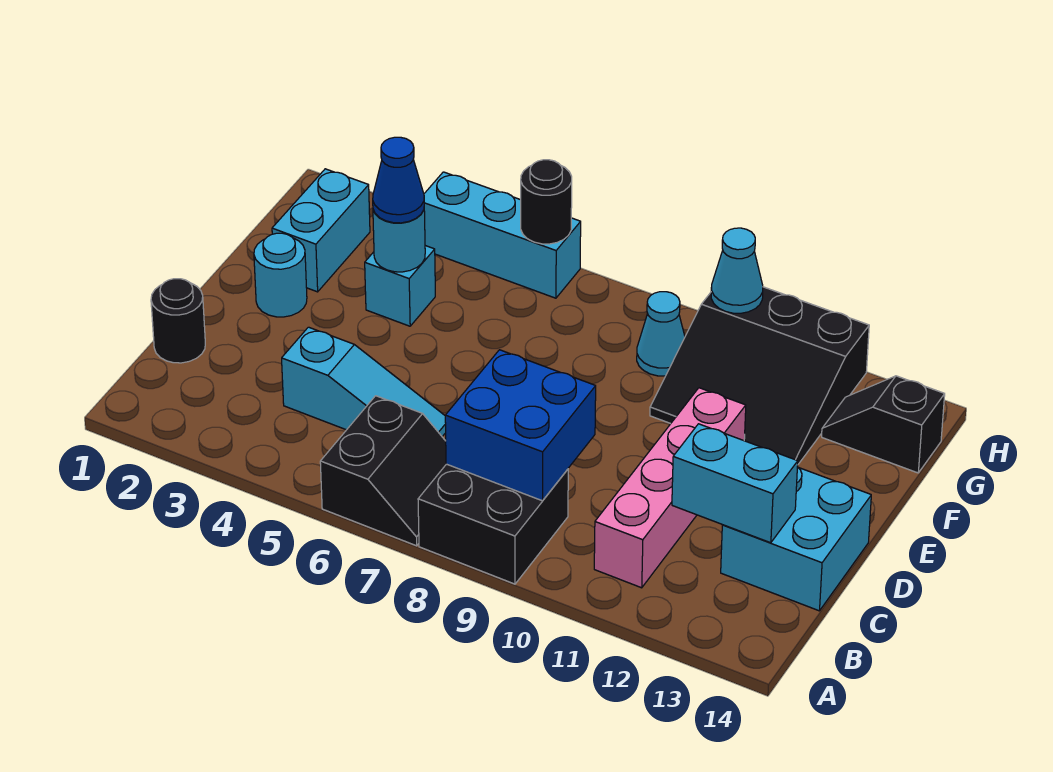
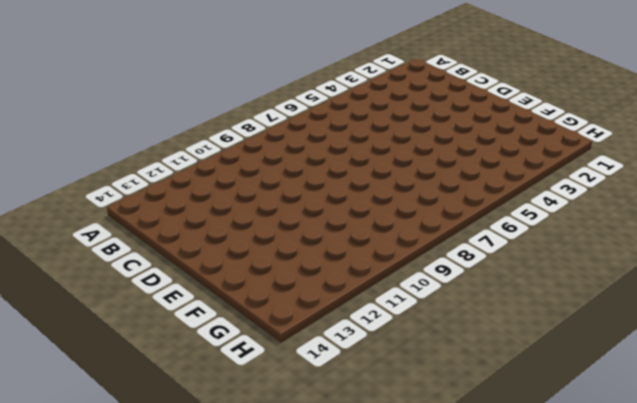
none -> black slope A6:B7 level 1 top 6
none -> black brick A8:B9 level 1
none -> pink brick B11:E11 level 1

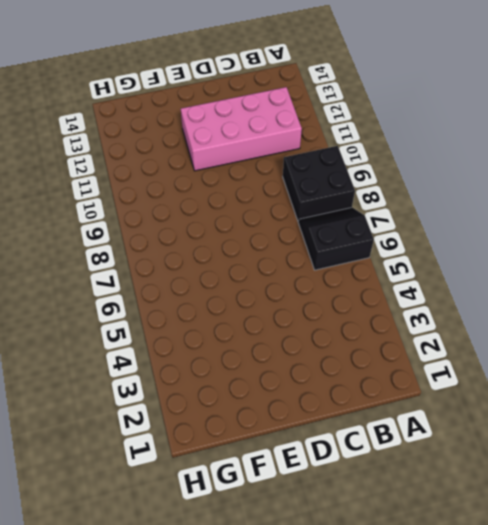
pink brick B11:E12 level 1 -> pink brick B11:E11 level 1
none -> black round brick C1 level 1
none -> cyan slope C4:C6 level 1 top 4
none -> cyan brick C13:D14 level 1

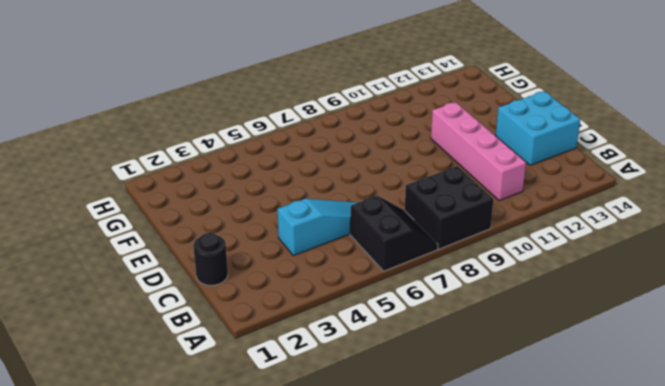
none -> cyan round brick E2 level 1
none -> cyan brick F2:G2 level 1
none -> cyan brick F4 level 1

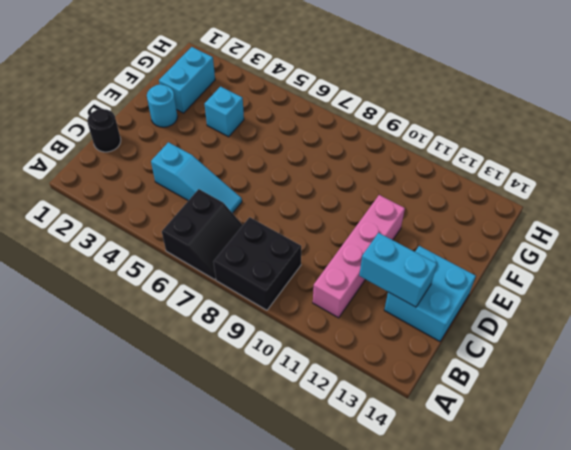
none -> black slope F10:H12 level 1 top H
none -> cyan cone G9 level 1
none -> black slope G13:G14 level 1 top 14

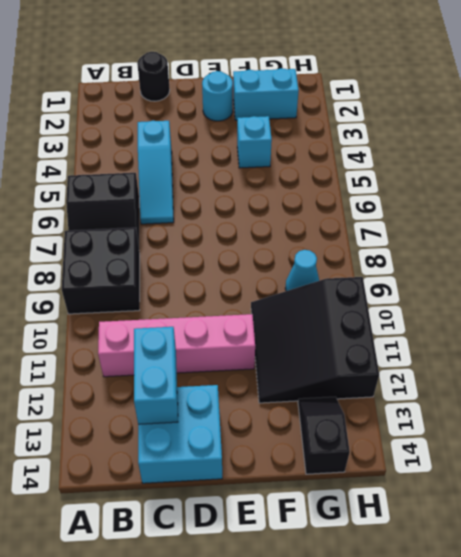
none -> cyan brick H4:H6 level 1
none -> blue brick B8:C9 level 2
none -> cyan round brick F4 level 2

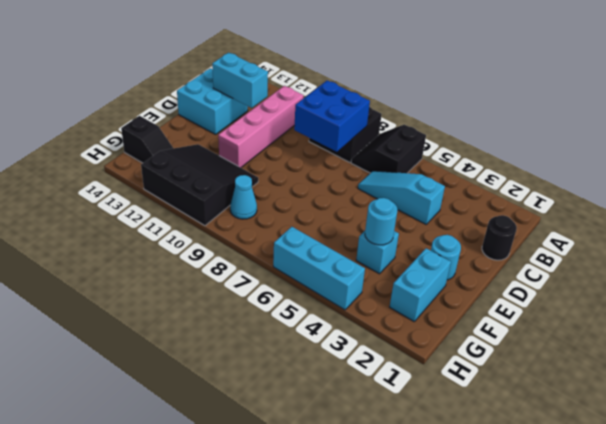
none -> black round brick H6 level 2
none -> cyan cone H10 level 2
none -> blue cone F4 level 3

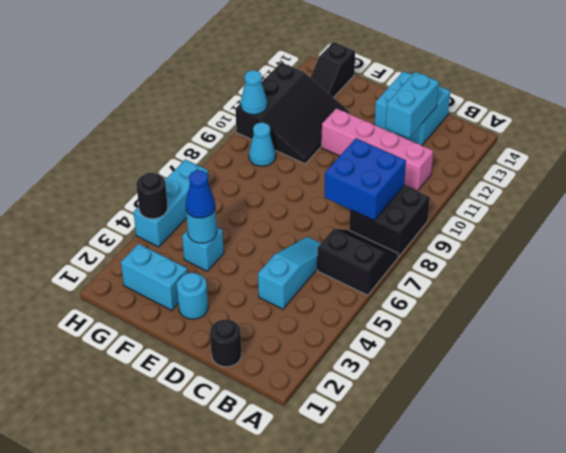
black round brick H4 level 2 -> black round brick H6 level 2

